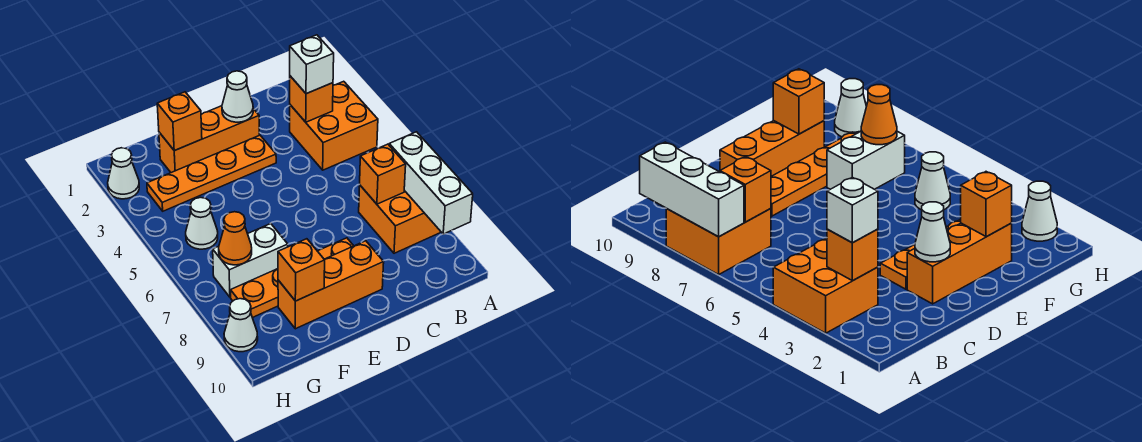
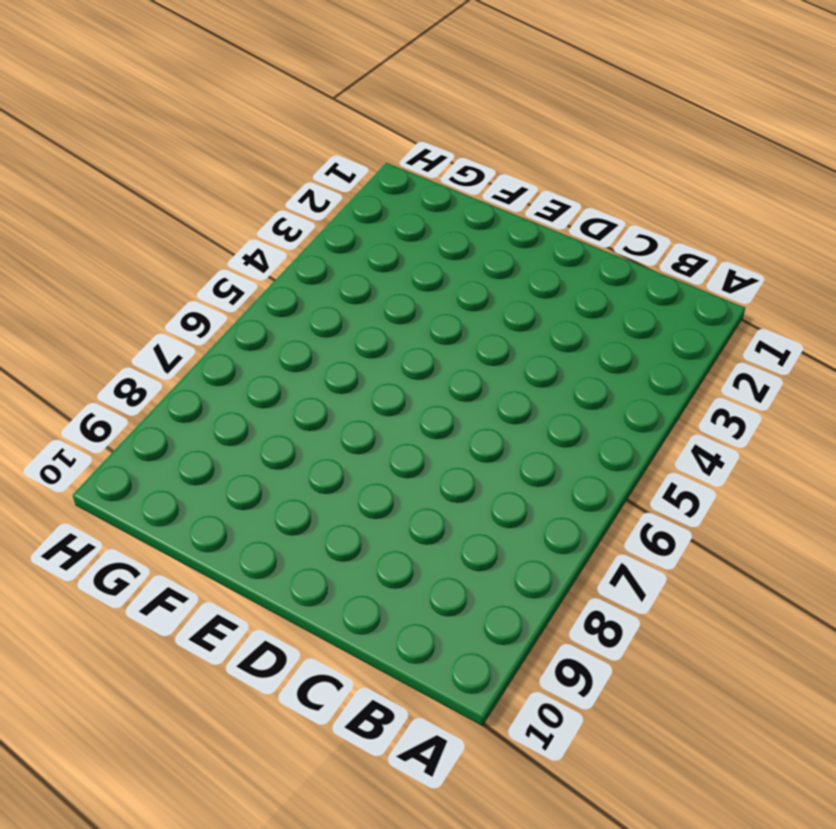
none -> orange brick A3:B4 level 1
none -> orange brick A7:B8 level 1
none -> orange brick D2:F2 level 1

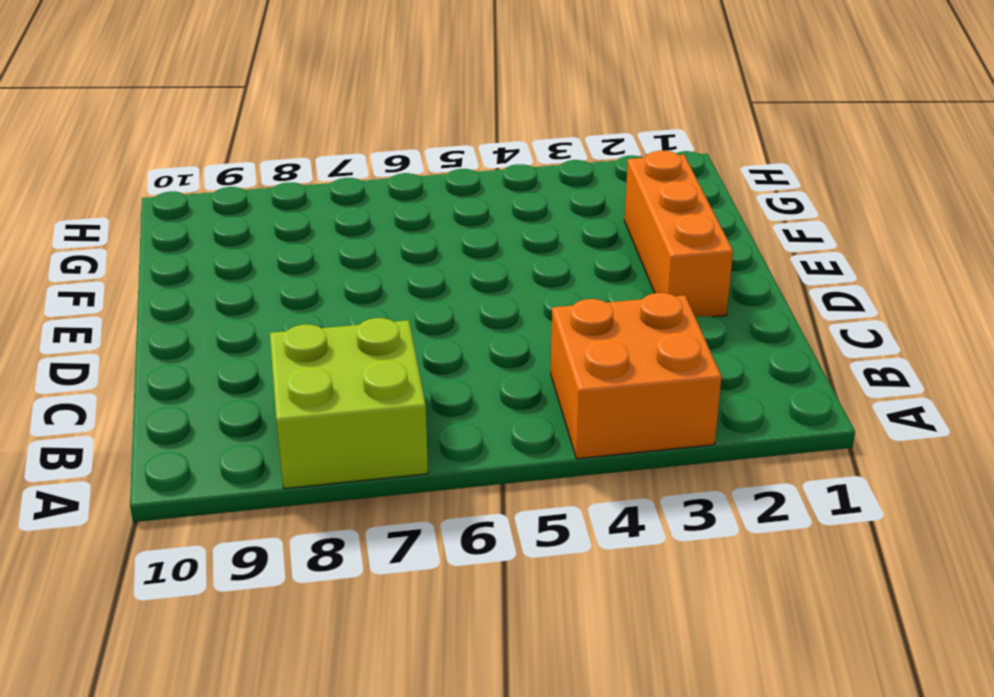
lime brick A7:B8 level 1 -> orange brick A7:B8 level 1
none -> orange plate D3:G3 level 1
none -> orange plate D8:G8 level 1
none -> orange brick D9:F9 level 1

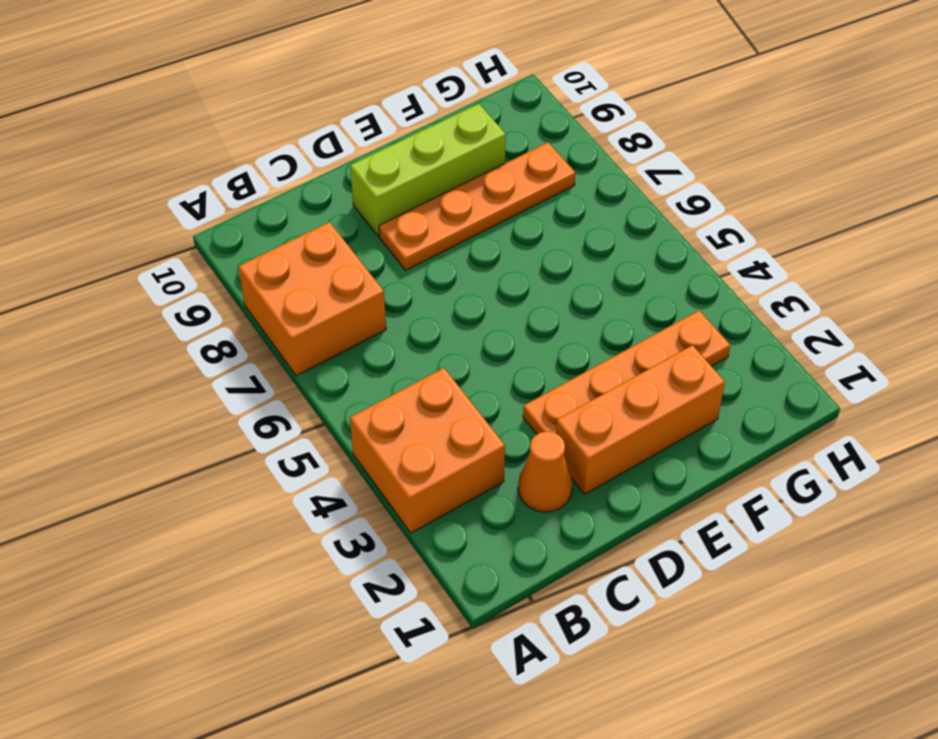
orange cone C2 level 1 -> orange cone G7 level 2
lime brick D9:F9 level 1 -> orange brick D9:F9 level 1
none -> white brick F7:G7 level 1
none -> white cone G5 level 1
none -> white cone H2 level 1

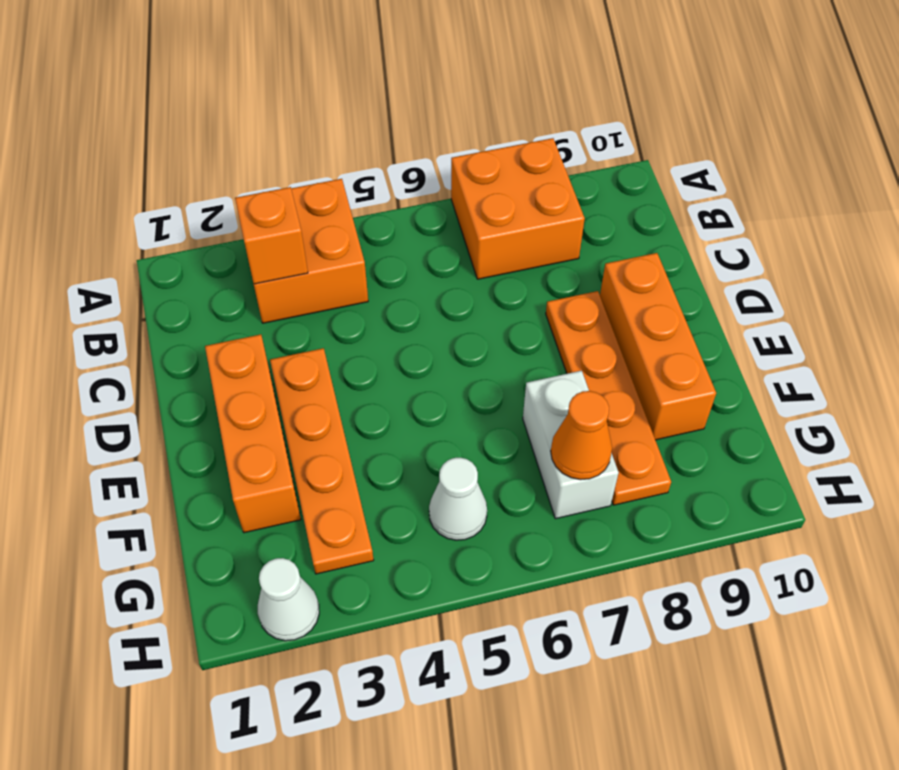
none -> white cone H9 level 1
none -> white brick A7:A9 level 2
none -> orange brick B7 level 2

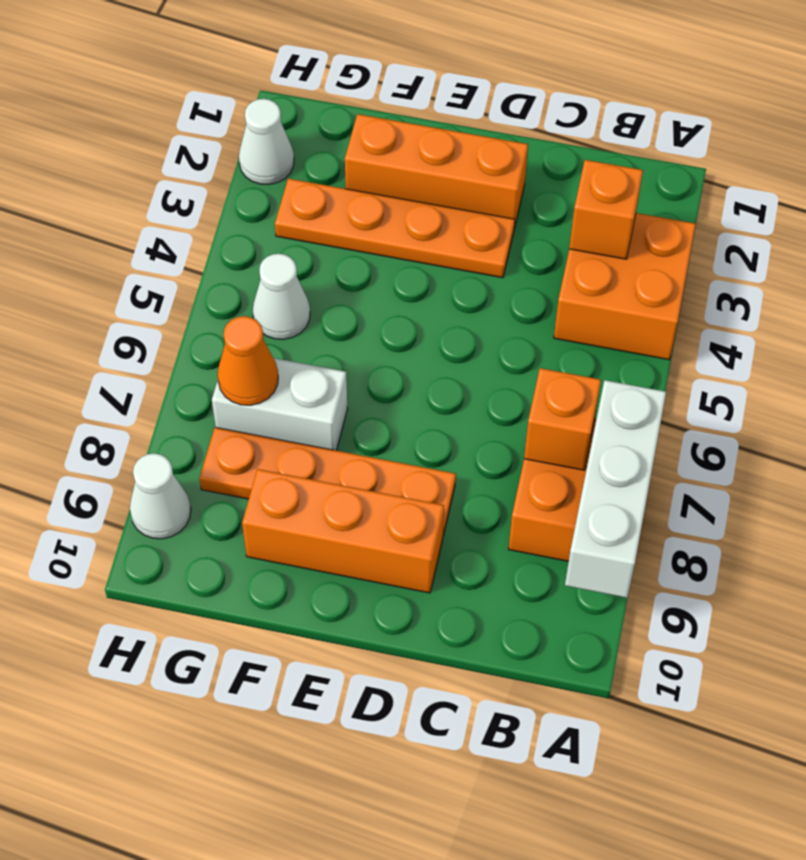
none -> white cone D2 level 2
none -> orange brick F2 level 2
none -> orange brick F9 level 2

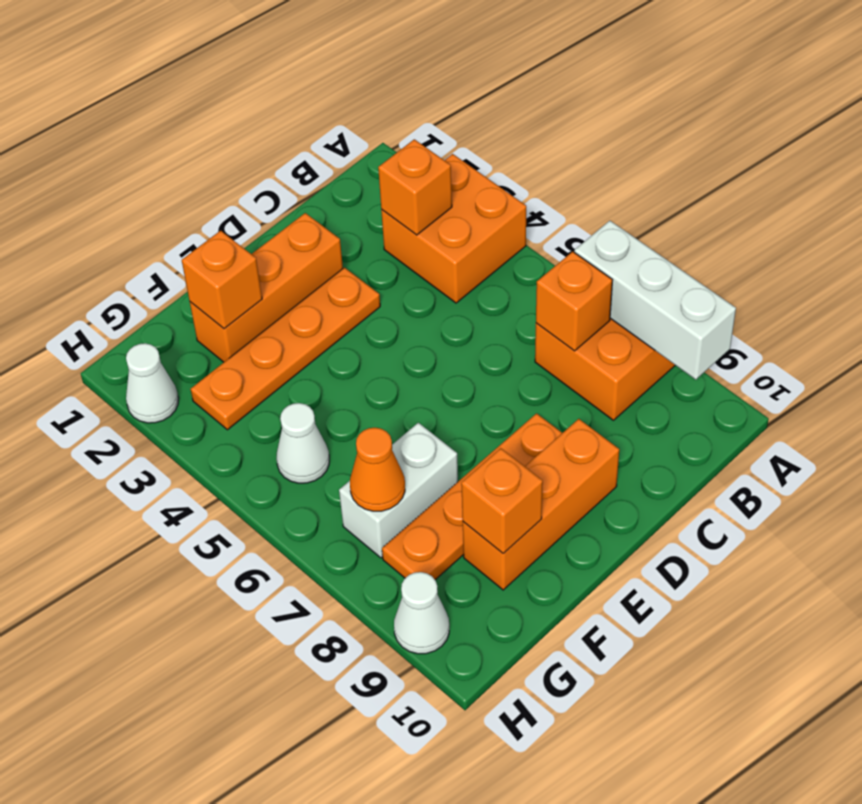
none -> white cone D2 level 2
none -> white brick B3 level 3

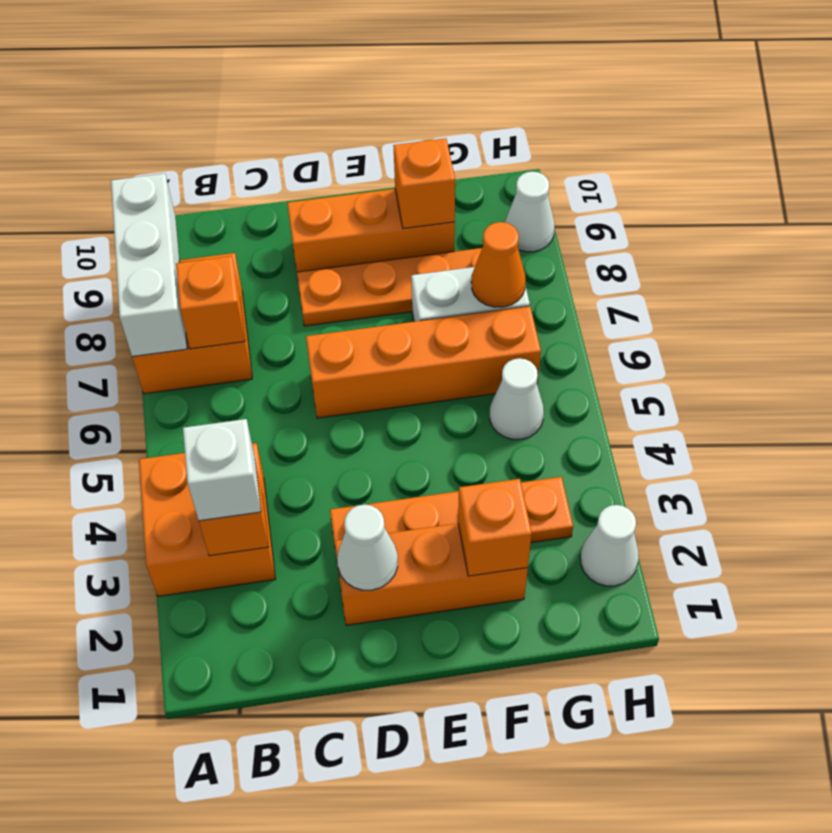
orange brick D6:G6 level 1 -> none

